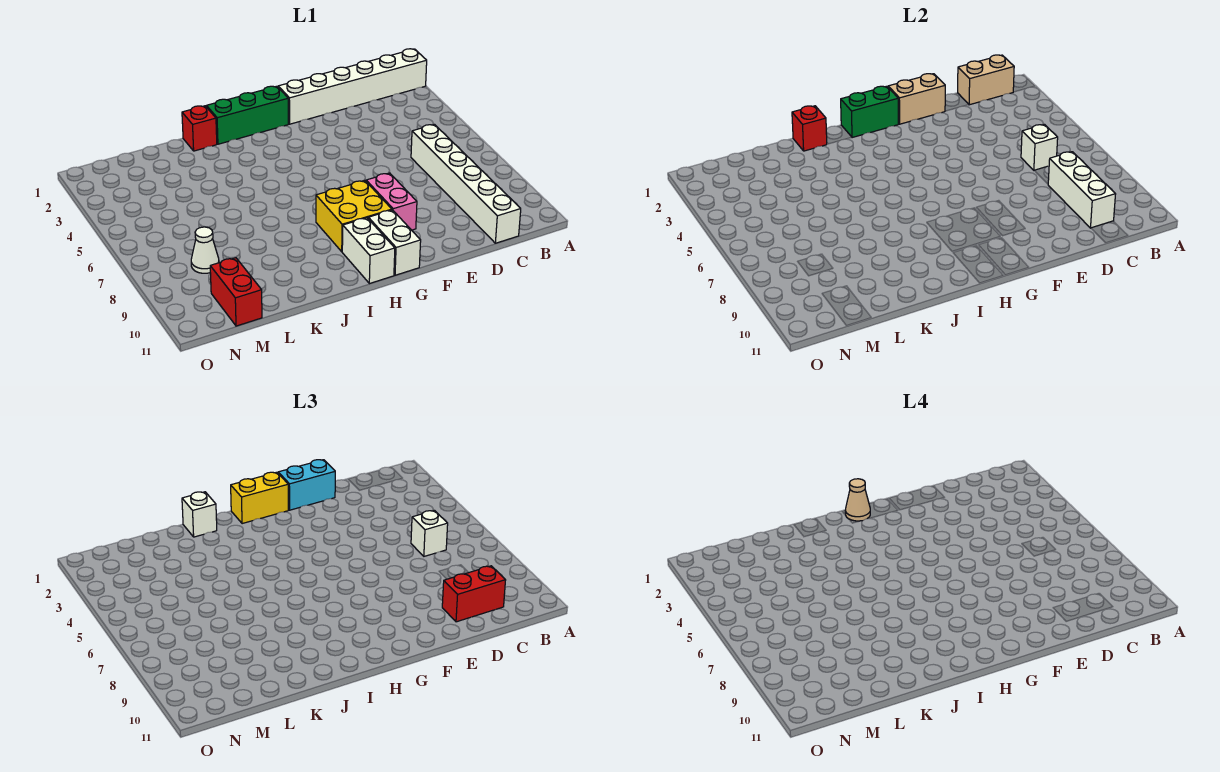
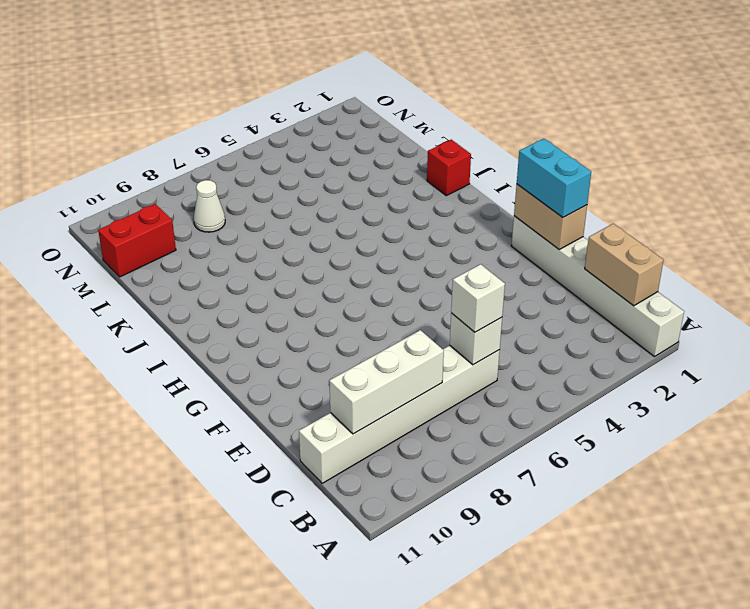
none -> pink brick F8:F9 level 1
none -> green brick G1:I1 level 1
none -> yellow brick G8:H9 level 1

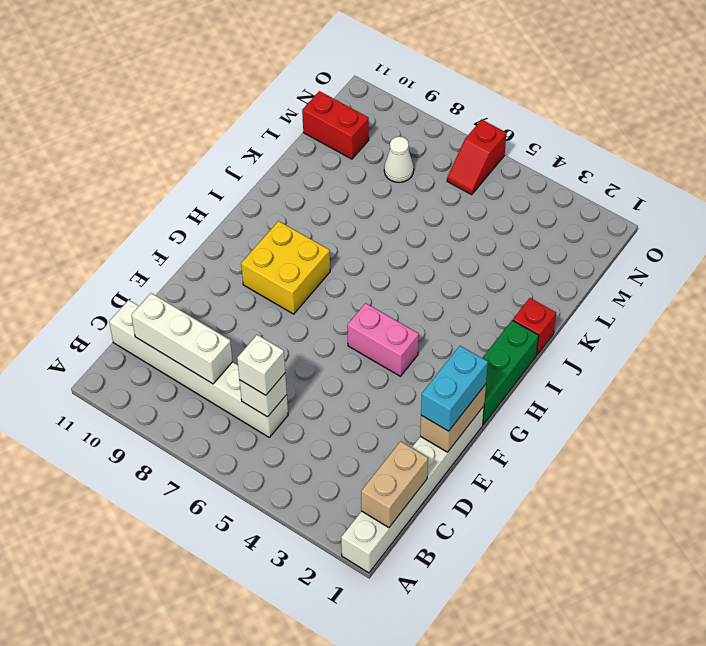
pink brick G4:G5 level 1 -> pink brick F8:F9 level 1
red slope N6:O6 level 1 top O -> none
none -> white brick G10:G11 level 1
none -> white brick H10:H11 level 1
none -> green brick G1:H1 level 2

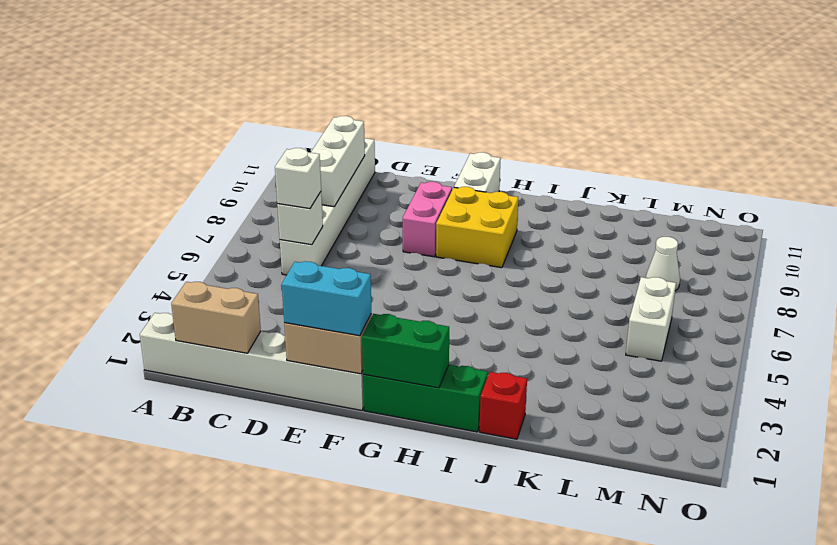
white brick M5:M6 level 1 -> white brick H10:H11 level 1
none -> red brick M10:M11 level 1
none -> red brick J1 level 2
none -> red brick C10:D10 level 3

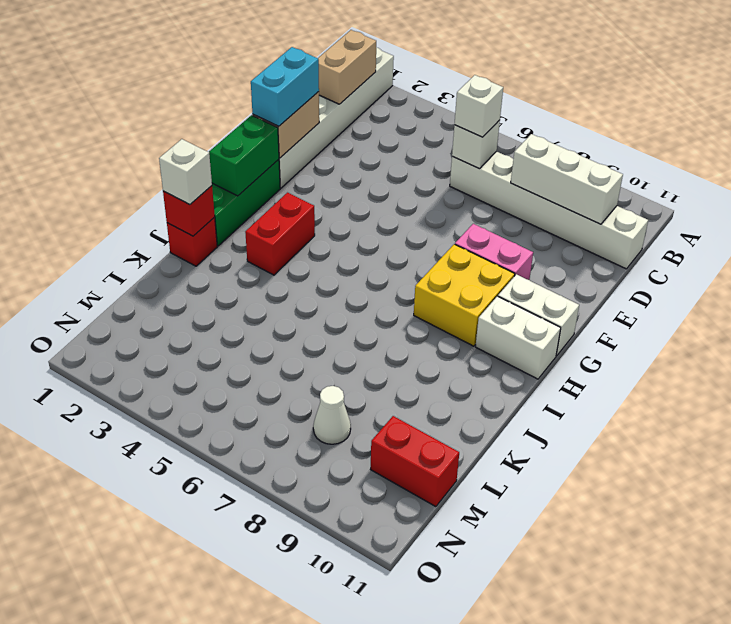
red brick H3:I3 level 1 -> red brick C10:D10 level 3
none -> yellow brick G1:H1 level 3
none -> tan cone H1 level 4

